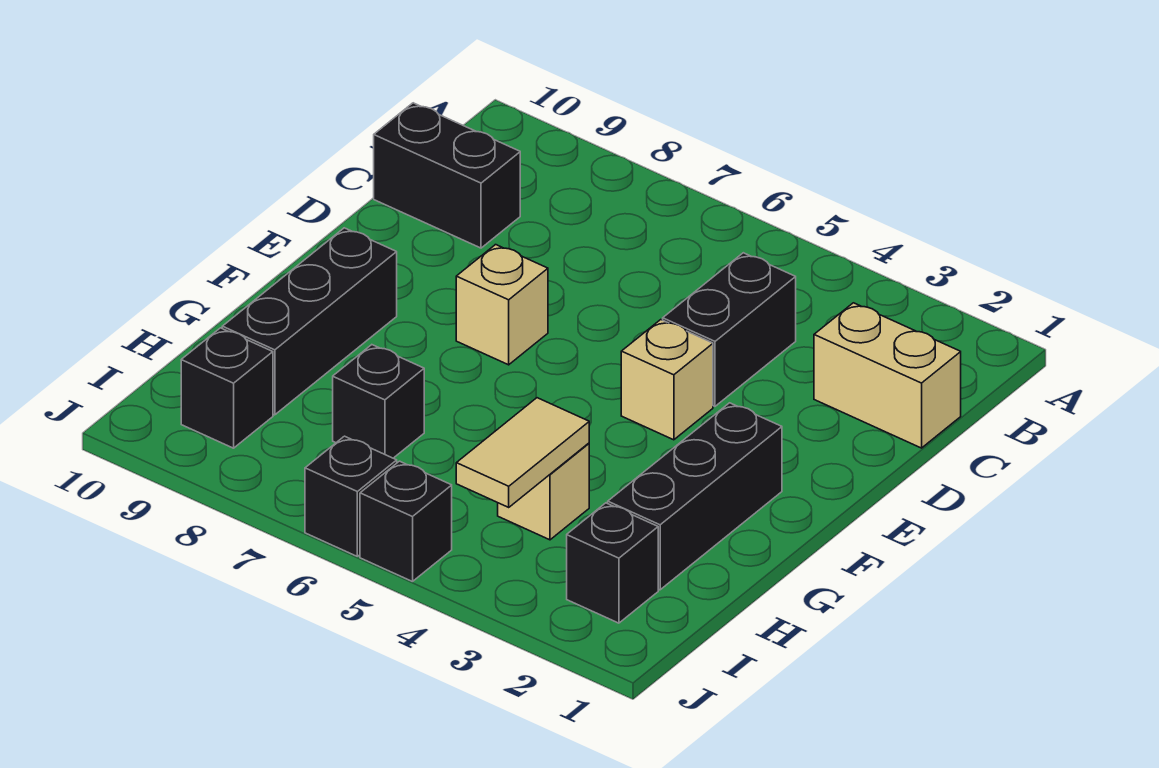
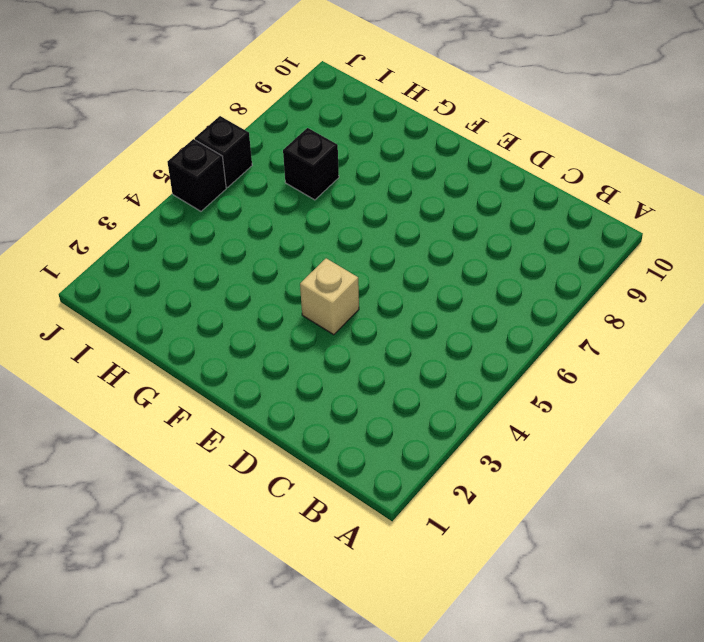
none -> tan brick C1:C2 level 1
none -> black brick C4:D4 level 1
none -> black brick C9:C10 level 1

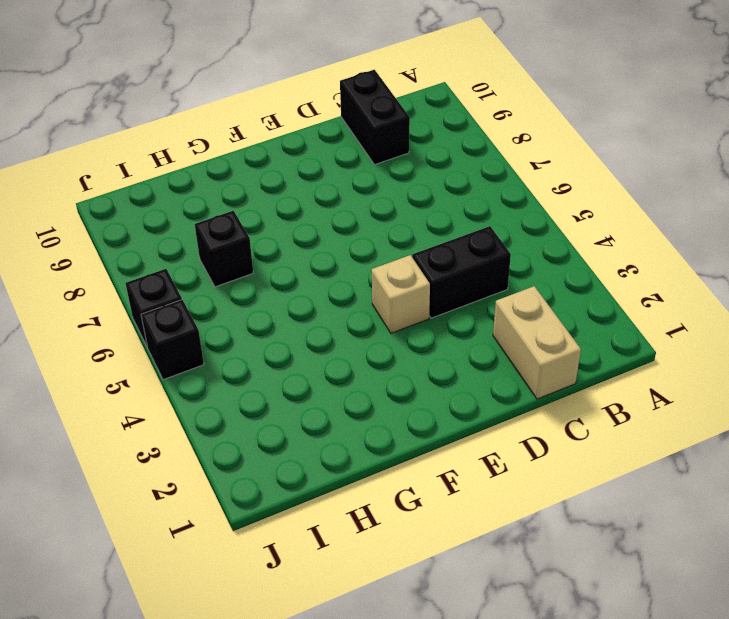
none -> tan brick E7 level 1
none -> black brick F2:H2 level 1
none -> black brick F9:H9 level 1

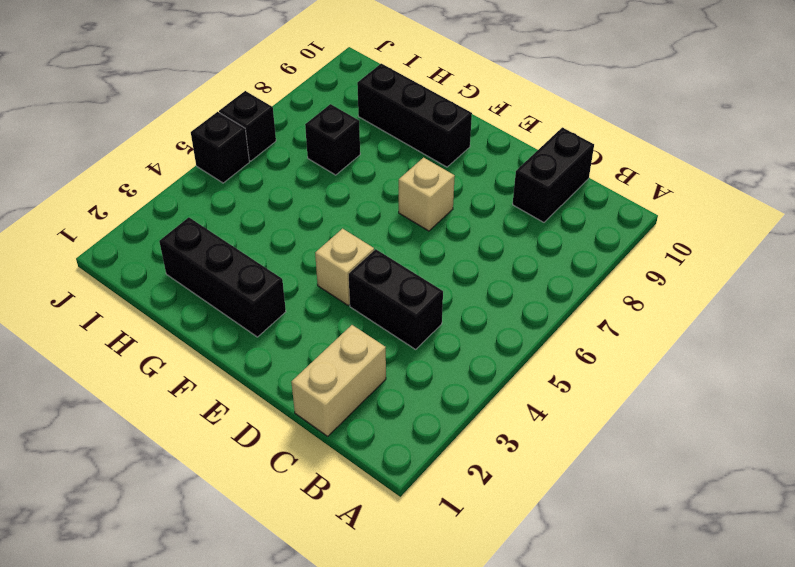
none -> tan brick H4 level 1
none -> black brick I2 level 1
none -> black brick I9 level 1

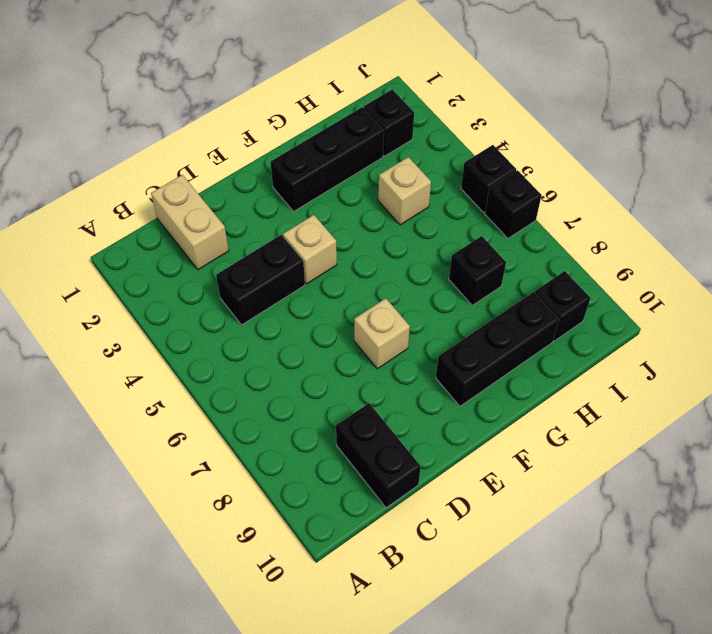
none -> tan tile H4:I4 level 2

